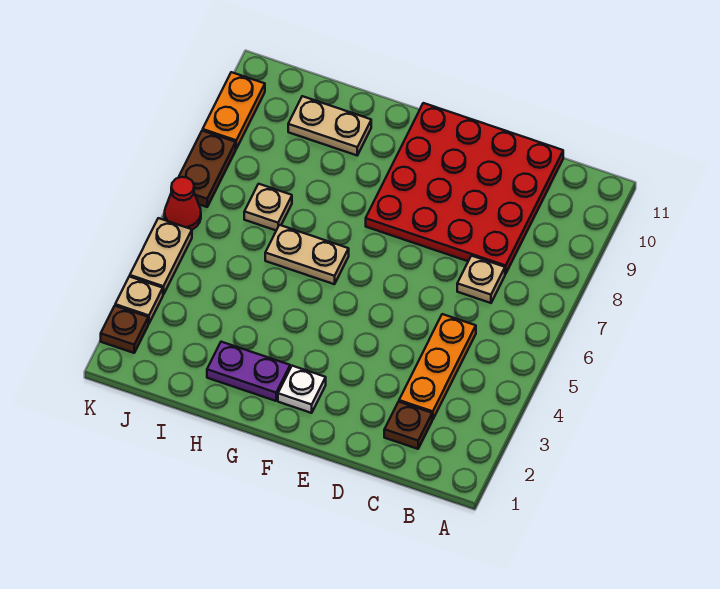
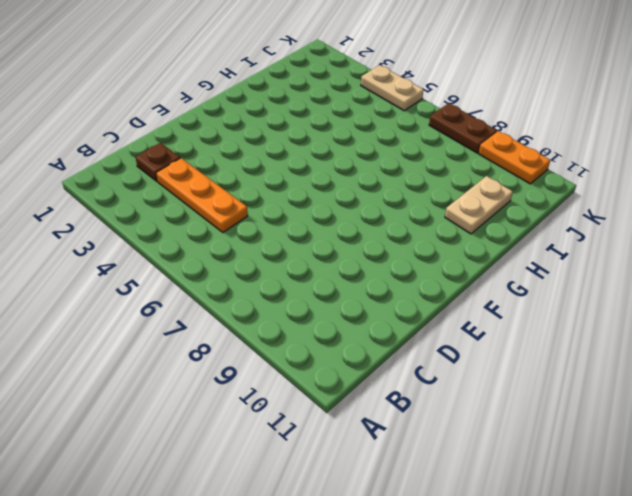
none -> tan plate C7 level 1
none -> red plate C8:F11 level 1
none -> white plate F2 level 1

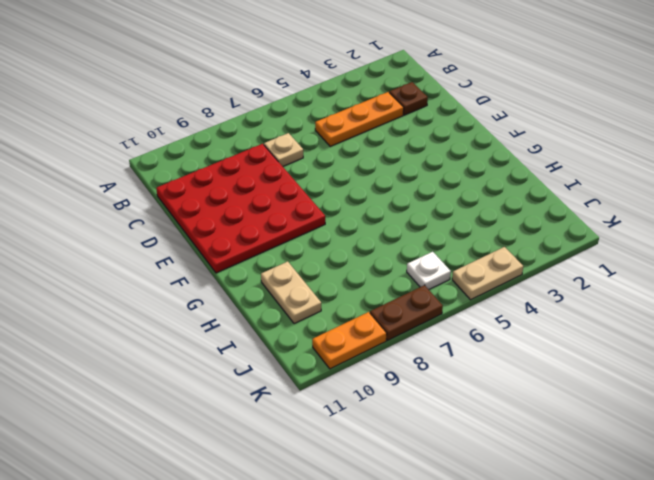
white plate J6 level 1 -> white plate F2 level 1
none -> purple plate G2:H2 level 1
none -> tan plate G6:H6 level 1
none -> tan plate I7 level 1

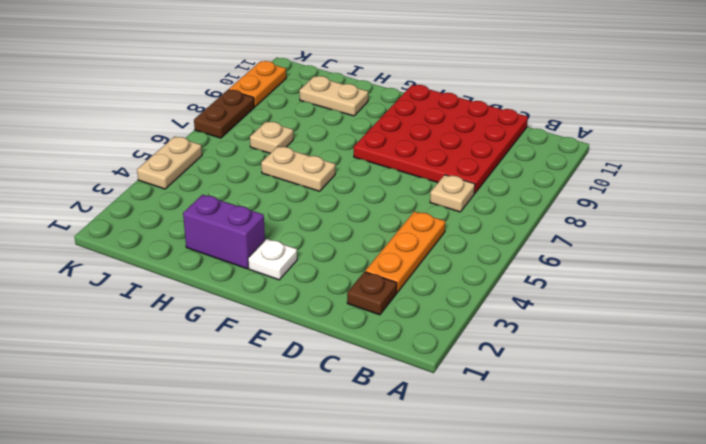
purple brick G2:H2 level 1 -> purple plate G2:H2 level 1
none -> brown plate K2 level 1
none -> tan plate K3 level 1
none -> red cone K6 level 1

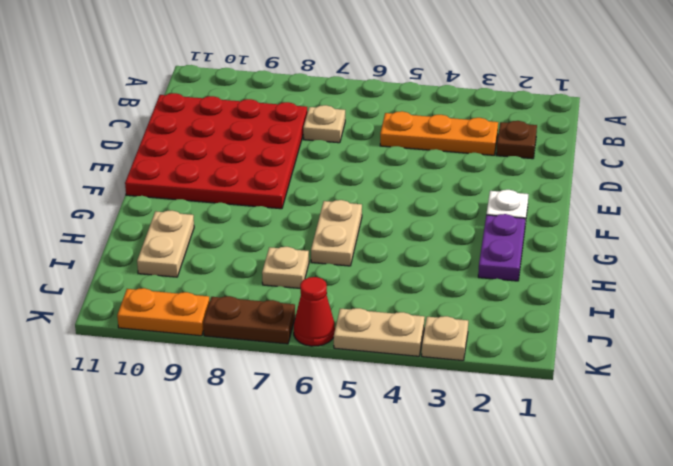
none -> brown plate K2 level 1

